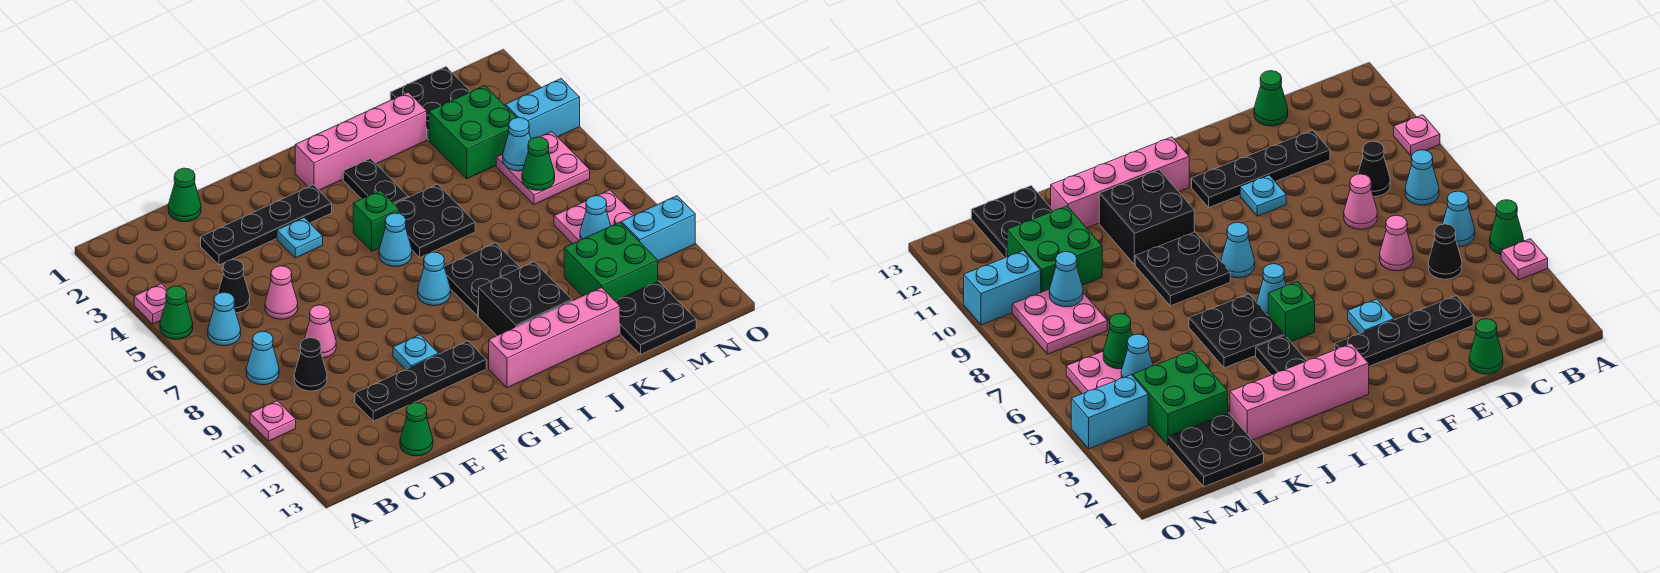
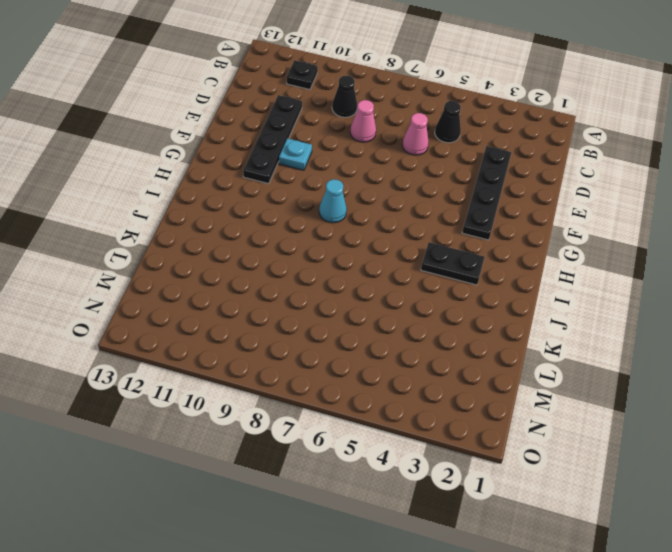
black plate B11 level 1 -> none
none -> pink plate A4 level 1
none -> green cone A5 level 1
none -> pink plate A10 level 1
none -> cyan cone B6 level 1

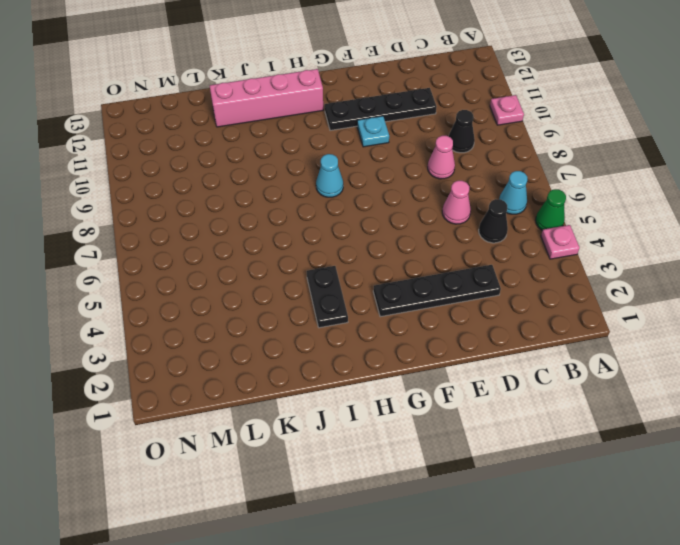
none -> cyan cone B8 level 1
none -> green cone D1 level 1
none -> green cone D13 level 1
none -> cyan plate F4 level 1

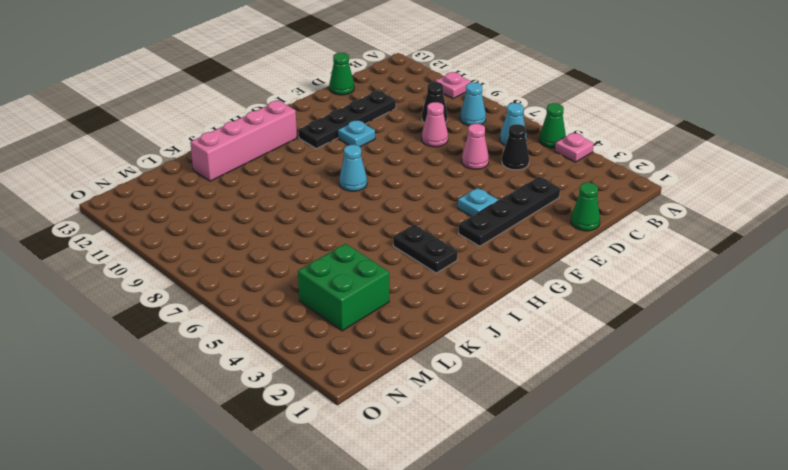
none -> pink brick H2:K2 level 1
none -> green brick H5 level 1
none -> cyan cone H6 level 1
none -> black plate I5:J6 level 1

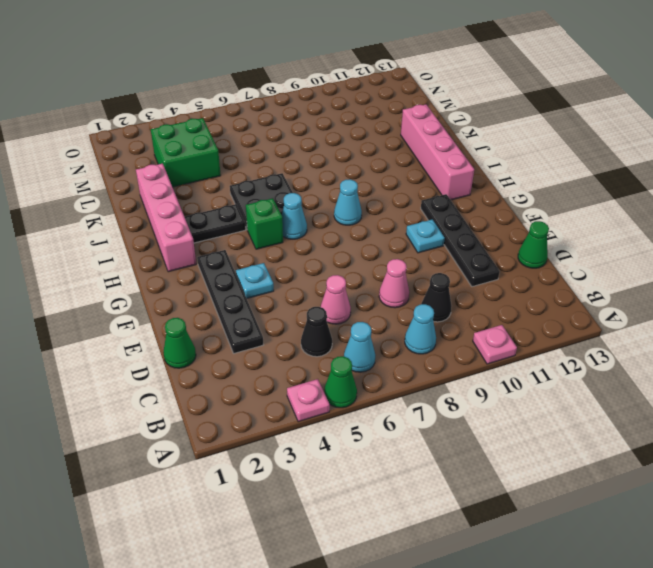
none -> black plate I8:J9 level 1
none -> black brick I10:J11 level 1
none -> black plate L1:M2 level 1
none -> green brick L10:M11 level 1

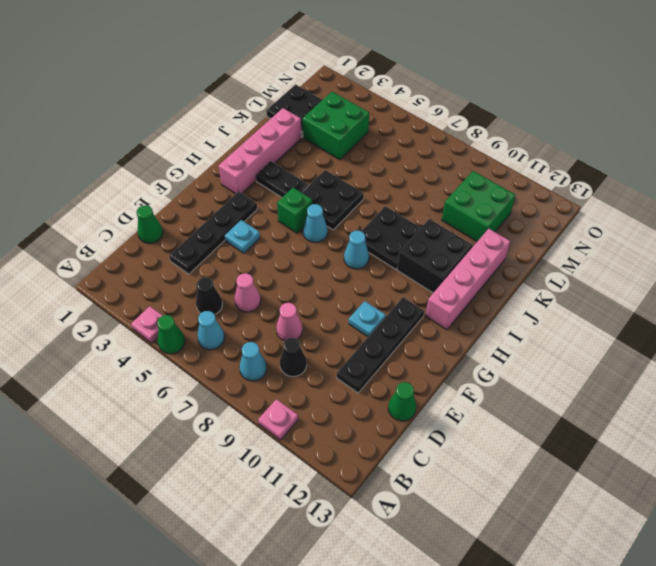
none -> black plate L12:M13 level 1
none -> pink plate M5:N6 level 1
none -> pink plate M8:N9 level 1
none -> cyan brick N4:O4 level 1

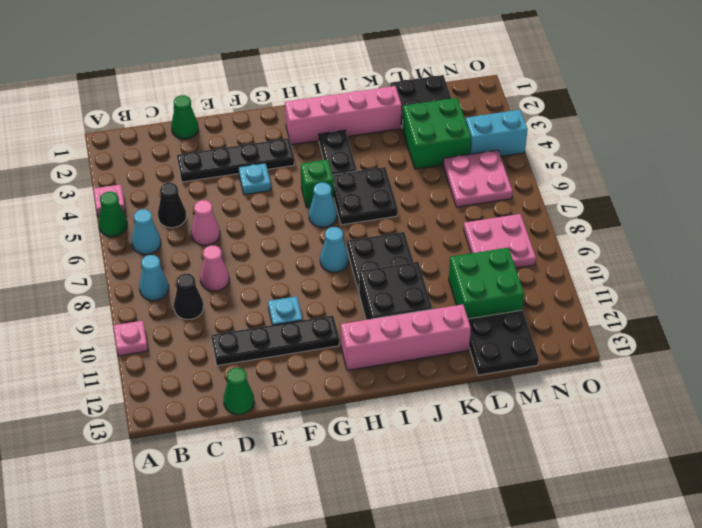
none -> cyan brick N10:O10 level 1
none -> cyan cone M5 level 2
none -> green cone M6 level 2
none -> cyan cone M9 level 2

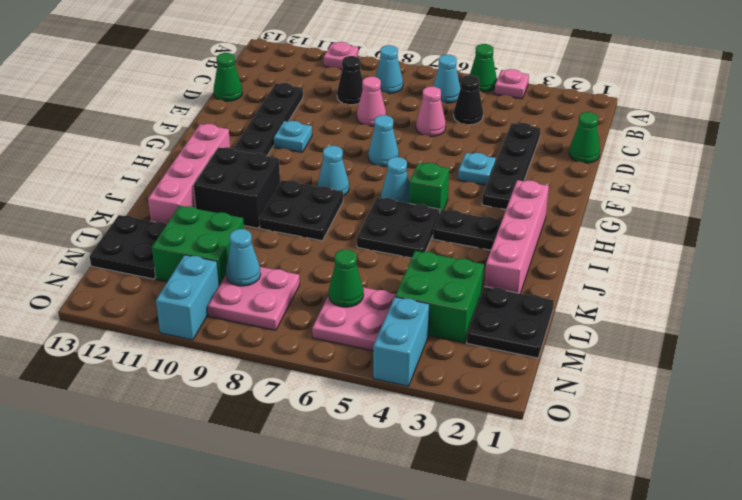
cyan cone F7 level 1 -> cyan cone M5 level 2

